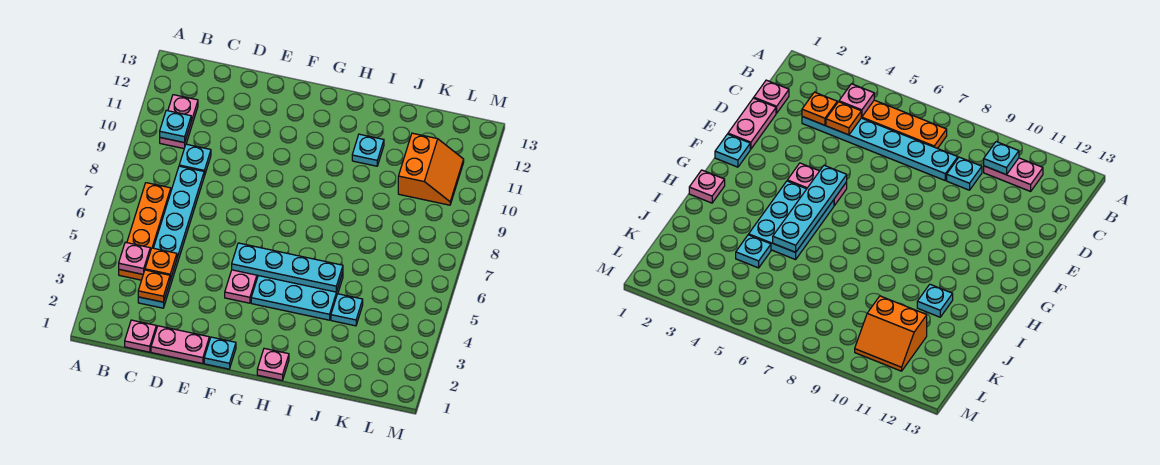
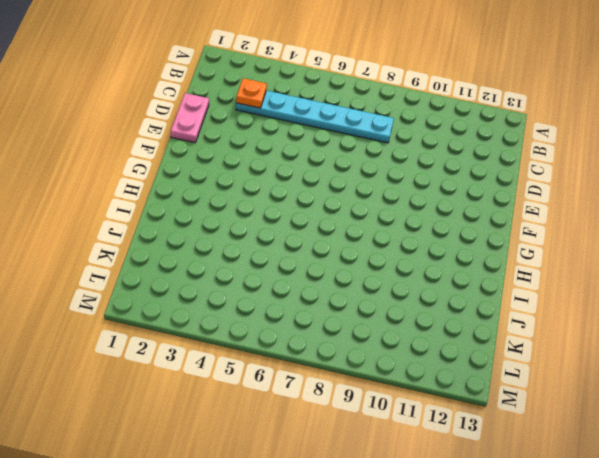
none -> orange plate B4:B7 level 1
none -> pink plate B10:B11 level 1
none -> pink plate C1 level 1

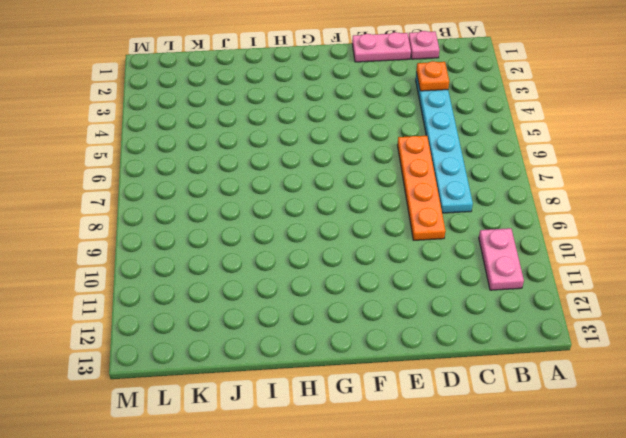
orange plate D6:D9 level 1 -> orange plate B4:B7 level 1
none -> cyan plate C9 level 1
none -> cyan plate F1 level 1
none -> pink plate F4:F5 level 1

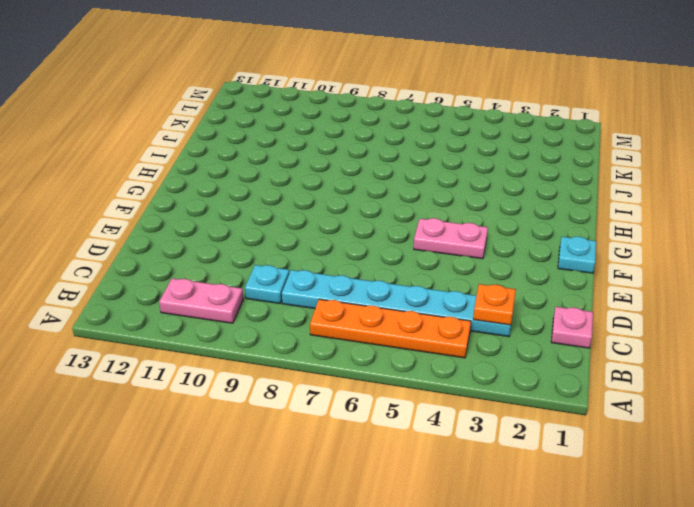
none -> pink plate D1:E1 level 1
none -> cyan plate G4:I5 level 1
none -> pink plate H1 level 1

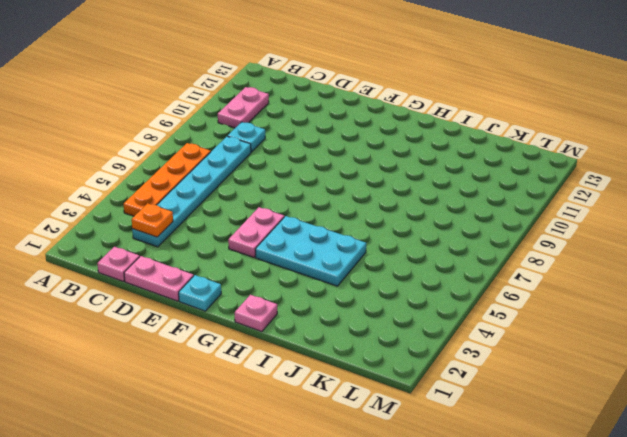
none -> cyan plate I11 level 1
none -> cyan plate J4 level 1
none -> orange slope K10:L11 level 1 top K

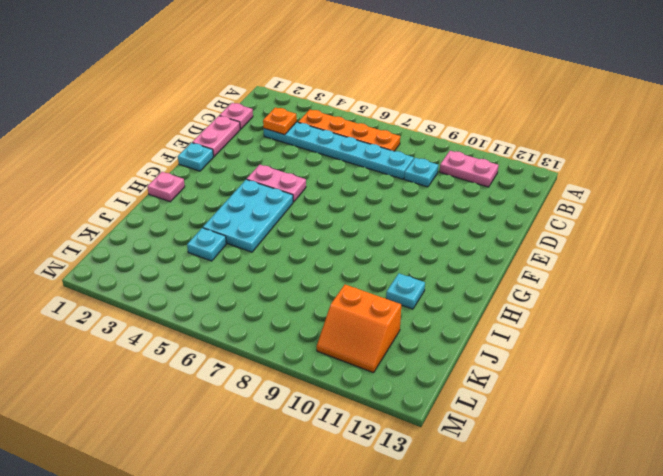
none -> pink plate B4 level 2
none -> cyan plate B10 level 2
none -> orange plate C4 level 2

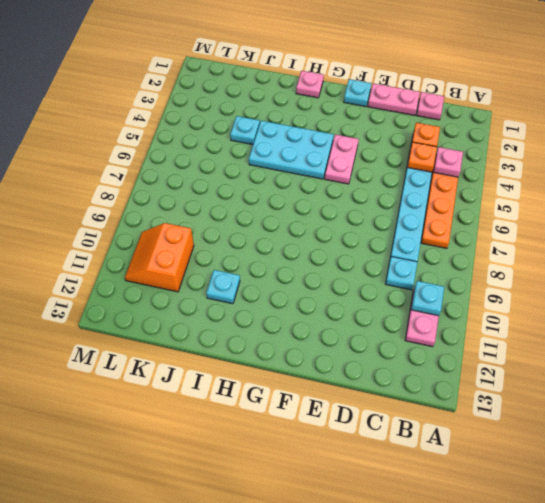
none -> cyan plate F5:I5 level 2

